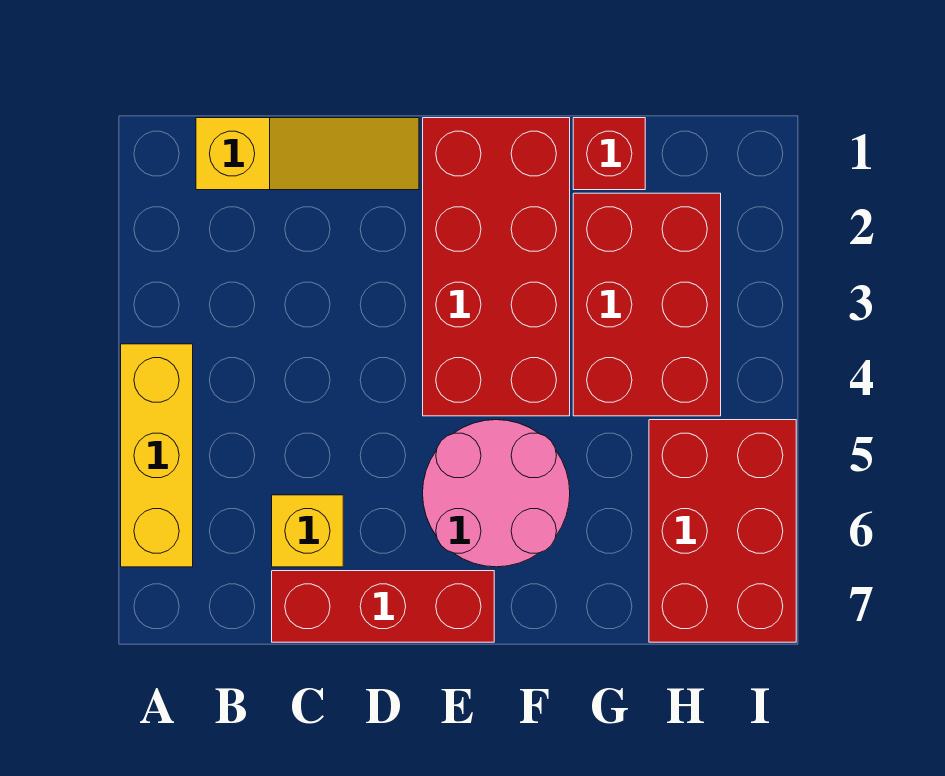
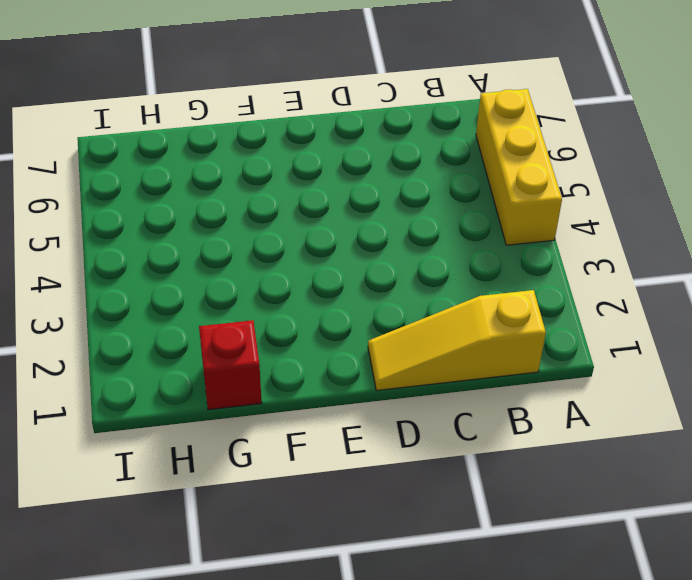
none -> yellow brick C6 level 1
none -> red brick C7:E7 level 1

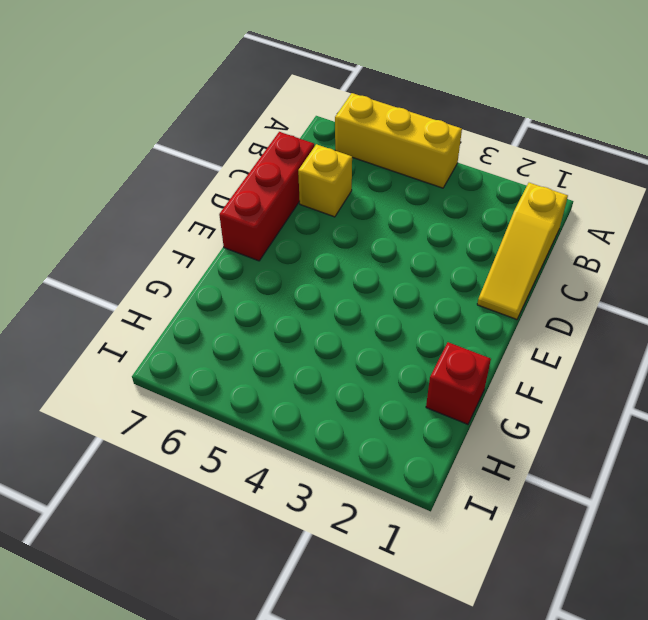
none -> red brick E1:F4 level 1
none -> pink round brick E5:F6 level 1

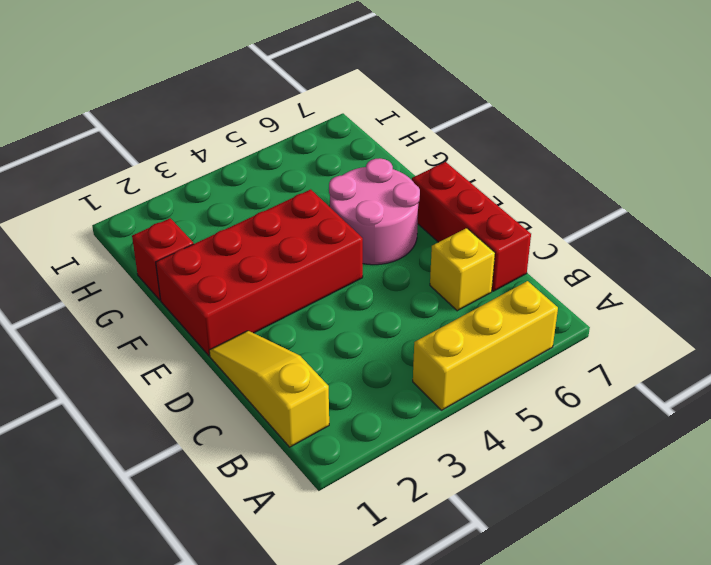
none -> red brick G2:H4 level 1
none -> red brick H5:I7 level 1

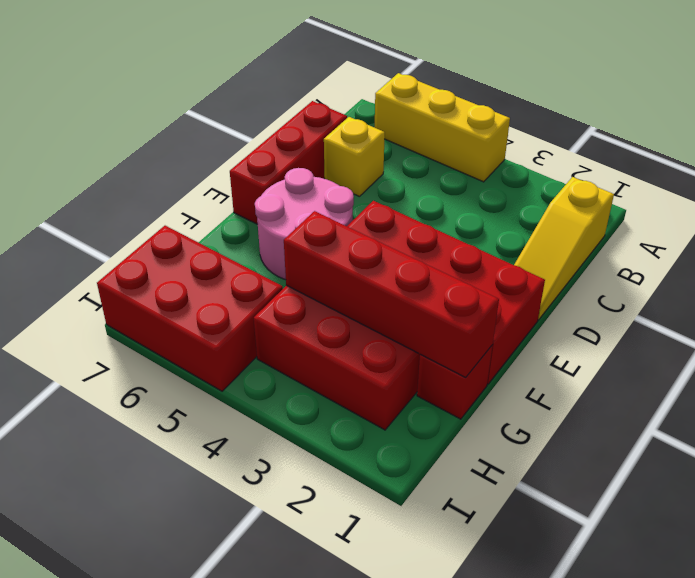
red brick G1:G4 level 2 -> none

